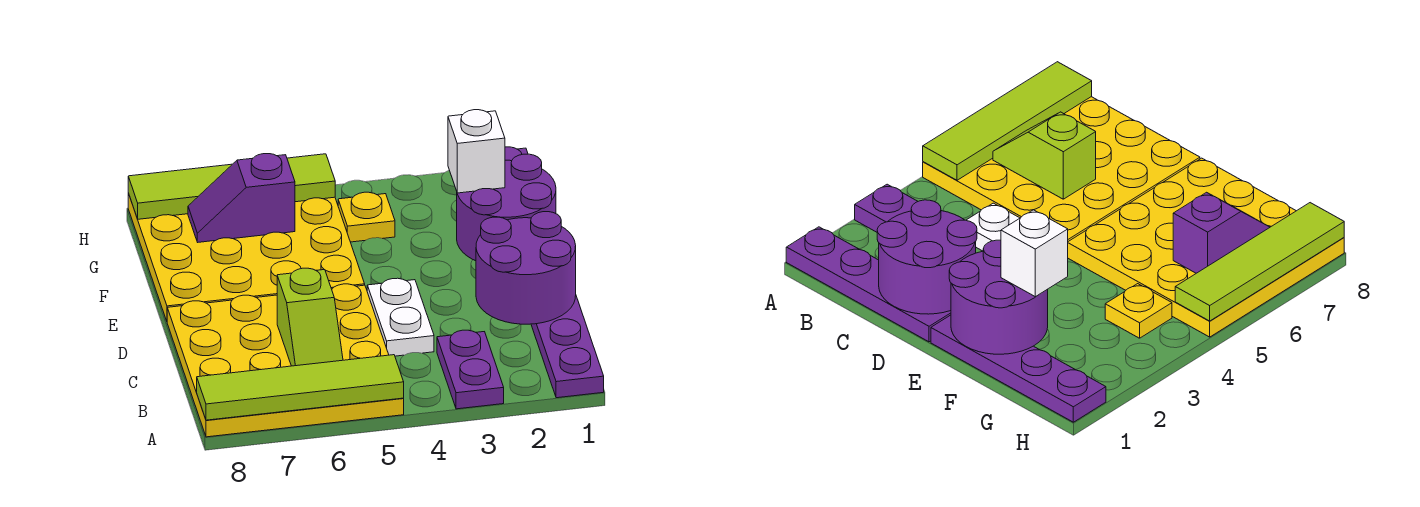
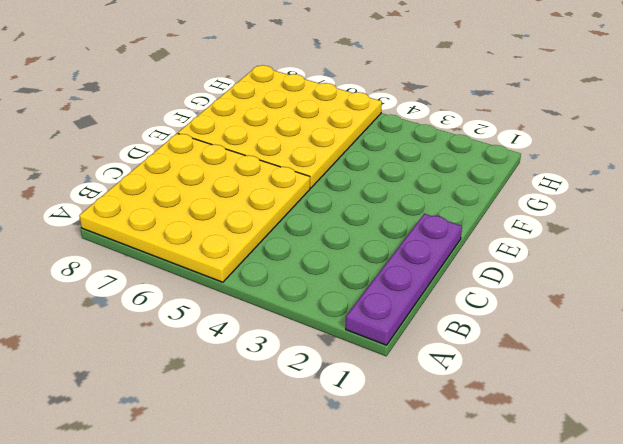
none -> purple plate A3:B3 level 1
none -> white plate C4:D4 level 1
none -> purple plate E1:H1 level 1

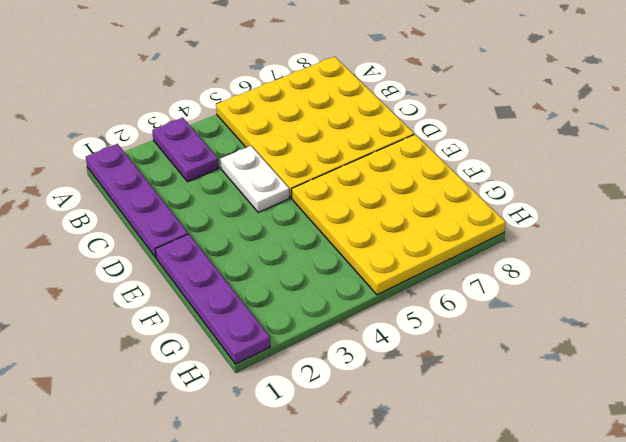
none -> yellow plate G4 level 1
none -> lime tile A5:A8 level 2
none -> lime slope B6:C6 level 2 top C

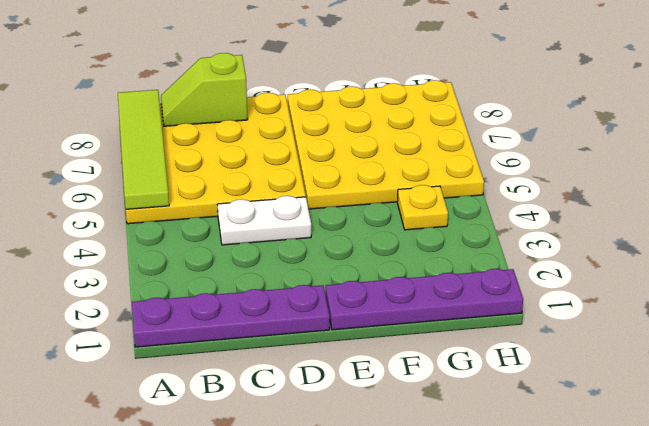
lime slope B8:C8 level 2 top C -> lime slope B6:C6 level 2 top C
none -> purple plate A3:B3 level 1
none -> purple round brick C1:D2 level 2
none -> purple round brick E1:F2 level 2

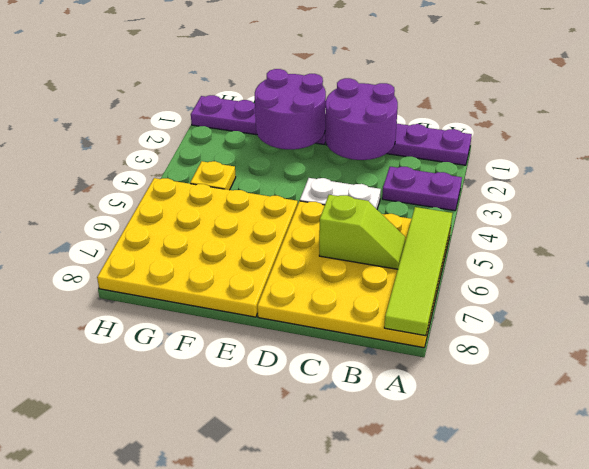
none -> purple slope G6:G7 level 2 top 6
none -> lime tile H5:H8 level 2
none -> white brick F2 level 3

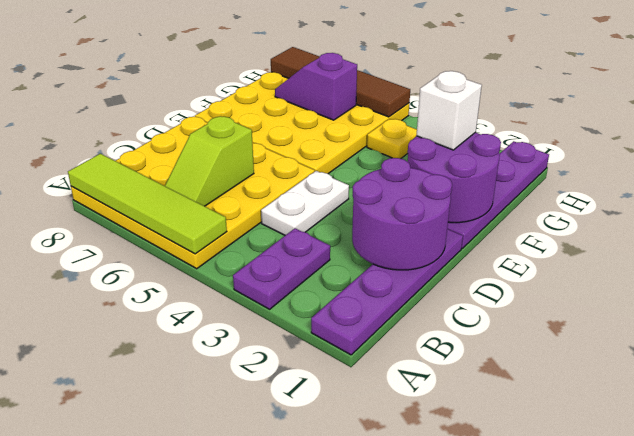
brown tile H5:H8 level 2 -> lime tile H5:H8 level 2

